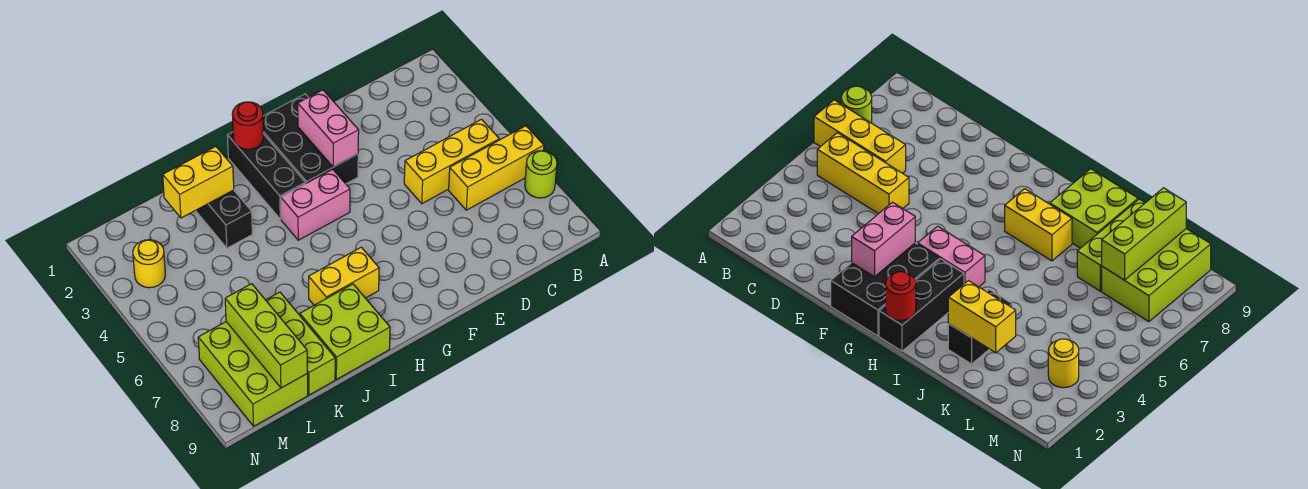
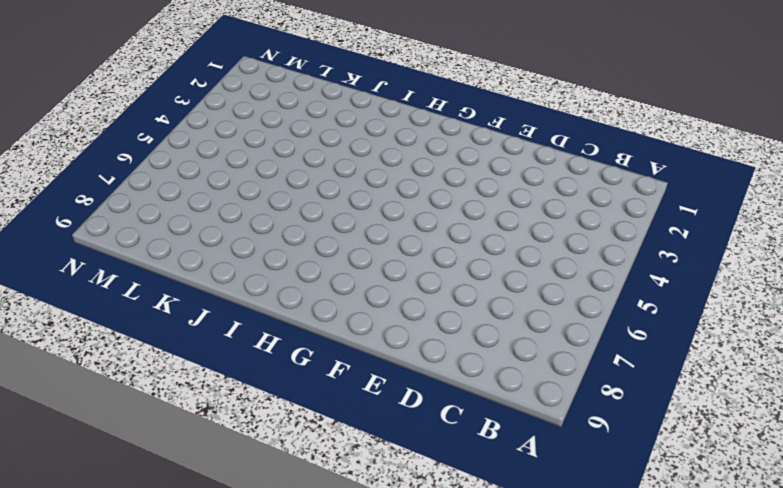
none -> yellow brick A6:C6 level 1
none -> lime round brick A7 level 1
none -> yellow brick B5:D5 level 1

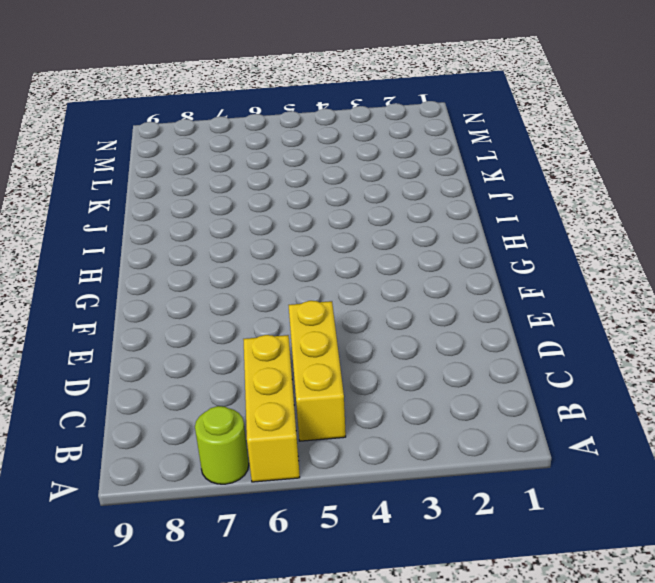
none -> black brick F1:G3 level 1
none -> pink brick G4:H4 level 1
none -> black brick H1:H3 level 1

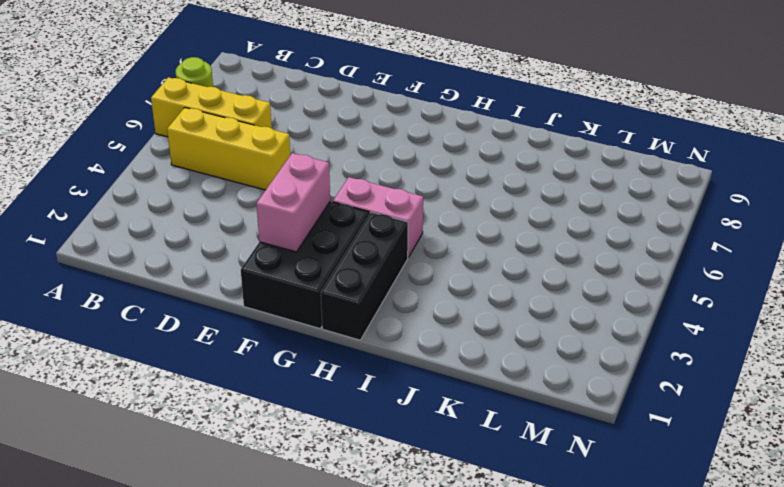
none -> yellow brick H7:I7 level 1
none -> lime brick I8:J9 level 1
none -> black brick J2:J3 level 1

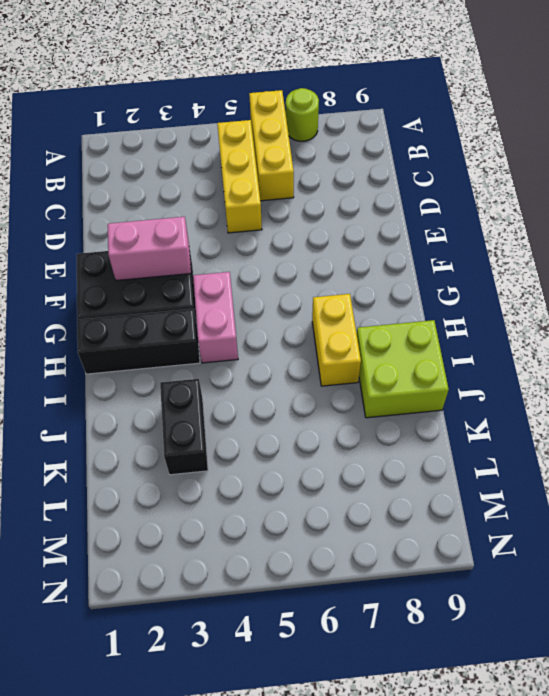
black brick J3:K3 level 1 -> black brick J2:J3 level 1
none -> lime brick K7:K9 level 1
none -> lime brick L7:M9 level 1
none -> yellow round brick M3 level 1

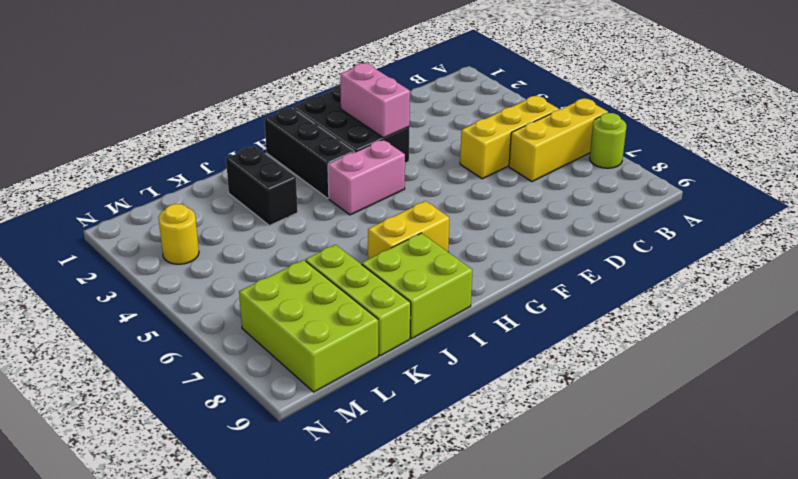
none -> red round brick H1 level 2
none -> yellow brick J2:K2 level 2
none -> lime brick L7:L9 level 2

